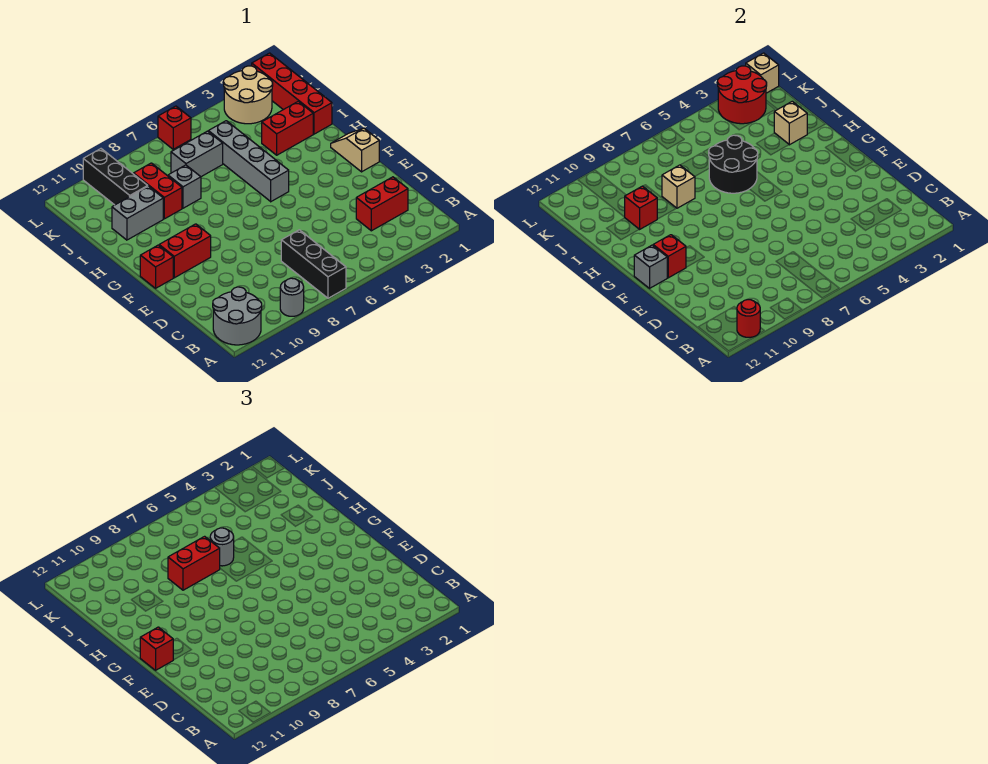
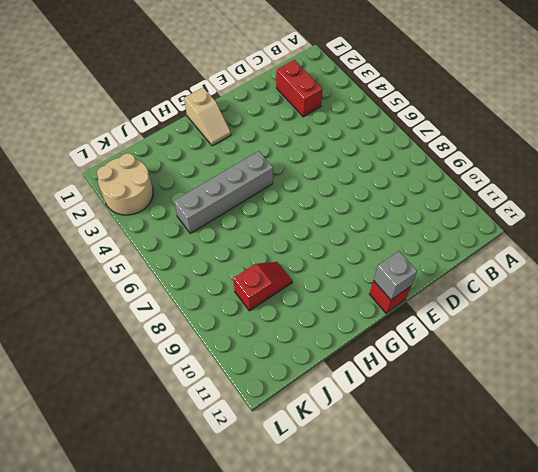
tan slope G1:G2 level 1 top 1 -> tan slope F1:G1 level 1 top F
red slope I9:J9 level 1 top J -> red brick I9:J9 level 1
none -> black brick A7:C7 level 1
none -> grey round brick A9 level 1
none -> grey round brick A11:B12 level 1

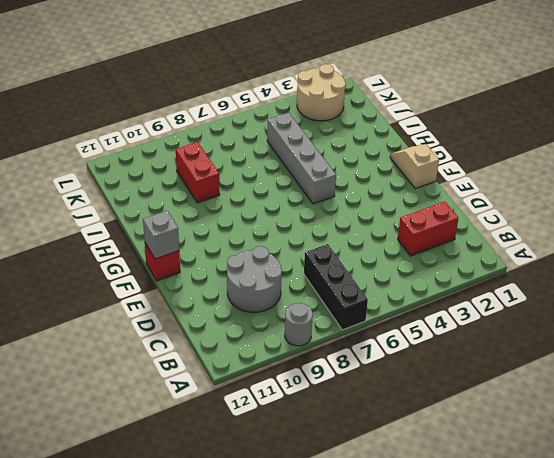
grey round brick C9:D10 level 1 -> grey round brick A11:B12 level 1
none -> red brick F10:F11 level 1
none -> red brick I1:L1 level 1
none -> red brick I2:I3 level 1

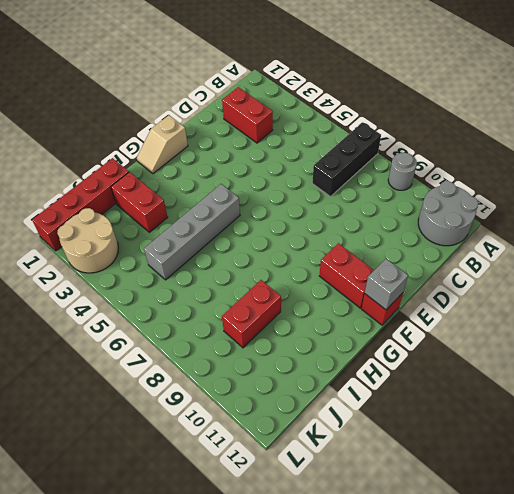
none -> grey brick I8 level 1
none -> grey brick I10:I11 level 1
none -> grey brick J6:J7 level 1

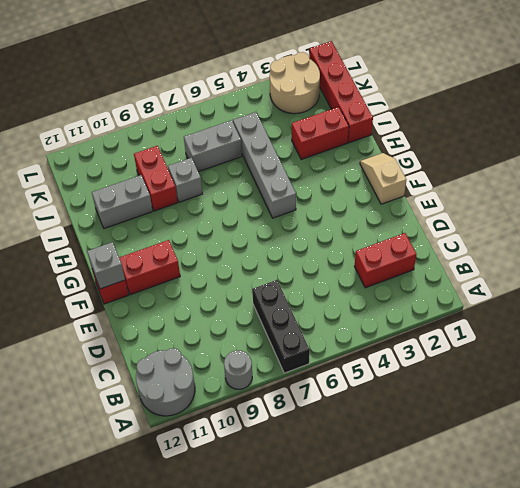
none -> black brick J10:L10 level 1
none -> red brick L6 level 1
none -> red round brick A11 level 2

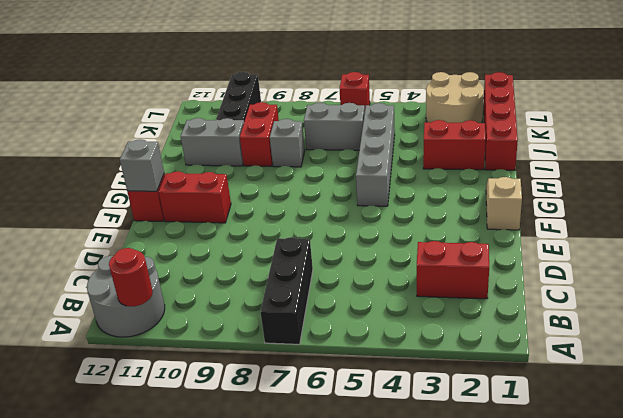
none -> grey round brick A9 level 1
none -> red brick F11 level 2
none -> black round brick H5:I6 level 2

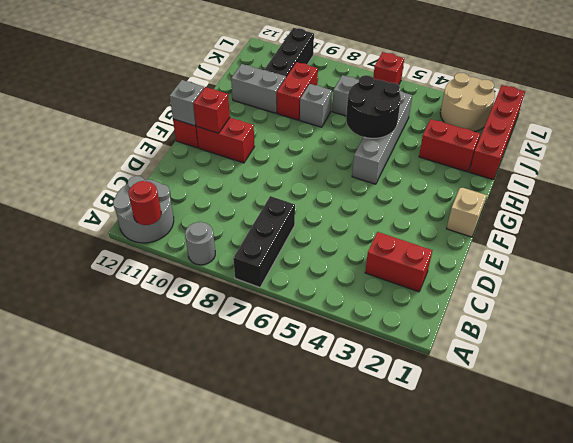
none -> tan brick I2 level 2
none -> tan brick I8 level 2
none -> red brick I10 level 2

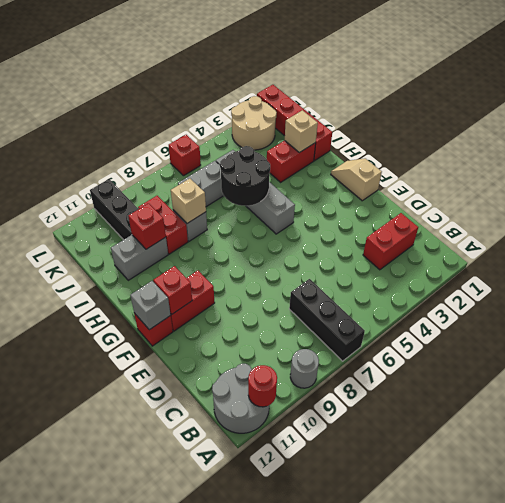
none -> red round brick K2:L3 level 2
none -> tan brick L1 level 2
none -> red brick F12 level 3

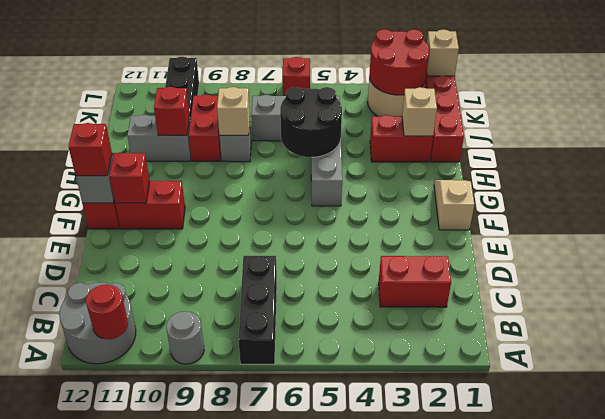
none -> grey round brick I6 level 3
none -> red brick I7:I8 level 3

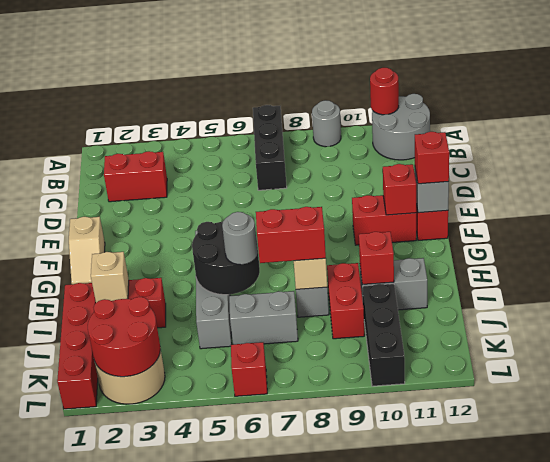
none -> tan brick L1 level 2

